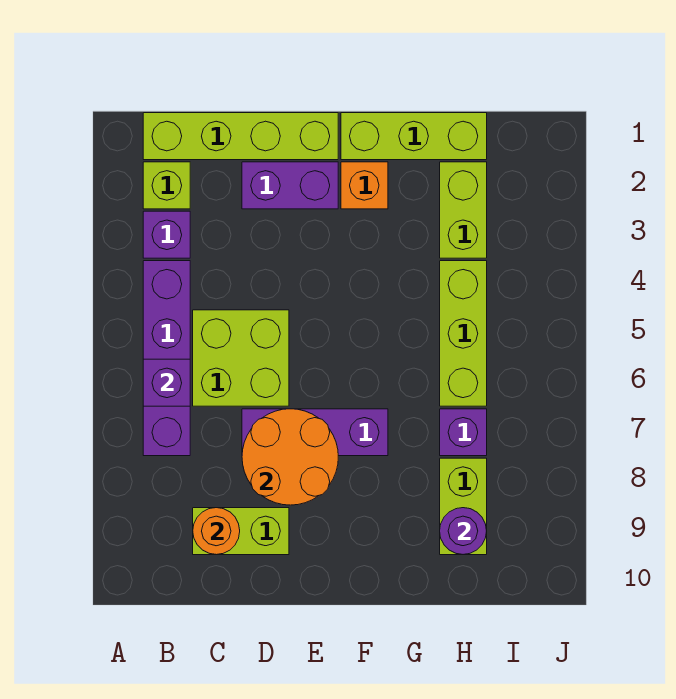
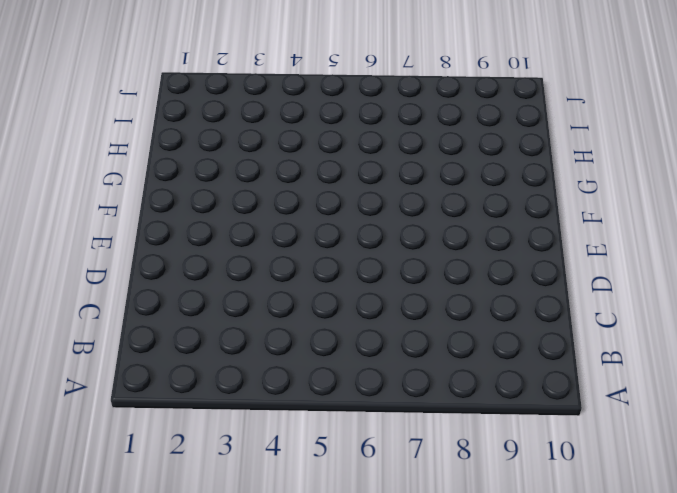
none -> lime brick B1:E1 level 1
none -> lime brick B2 level 1
none -> purple brick B3 level 1

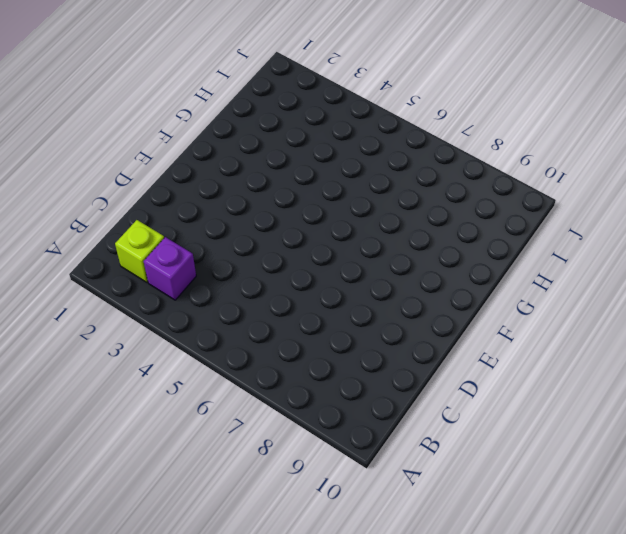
none -> lime brick B1:E1 level 1
none -> purple brick B4:B7 level 1
none -> lime brick C5:D6 level 1

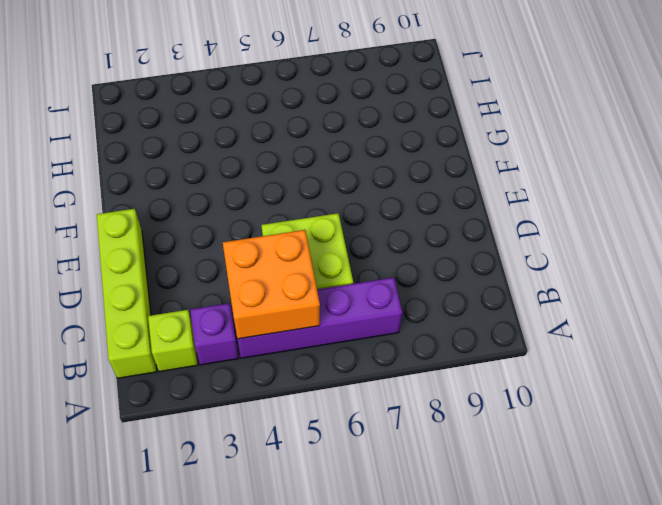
orange brick B4:C5 level 2 -> none
none -> lime brick C9:D9 level 1
none -> purple brick D2:E2 level 1
none -> purple brick D7:F7 level 1

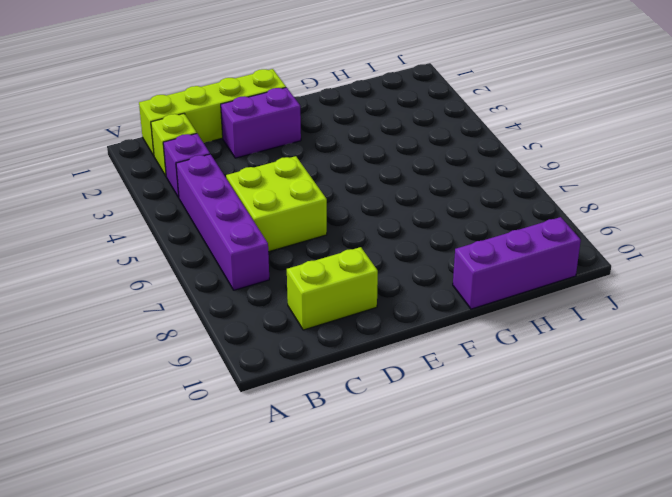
purple brick G10:I10 level 1 -> purple brick D7:F7 level 1
none -> lime brick F1:H1 level 1
none -> orange brick F2 level 1
none -> lime brick H2:H3 level 1

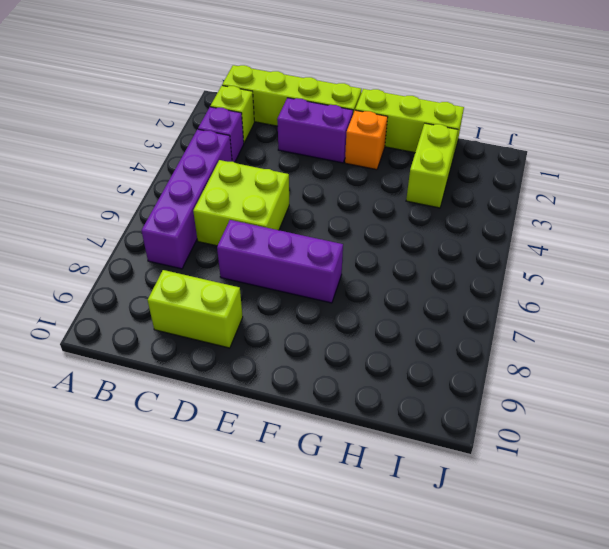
none -> lime brick H4:H6 level 1
none -> purple brick H7 level 1
none -> lime brick H8:H9 level 1

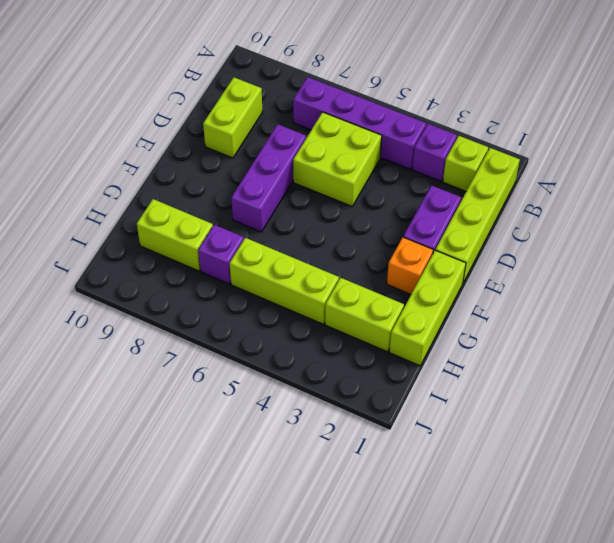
none -> purple brick B6 level 2
none -> orange round brick C9 level 2
none -> orange round brick D7:E8 level 2

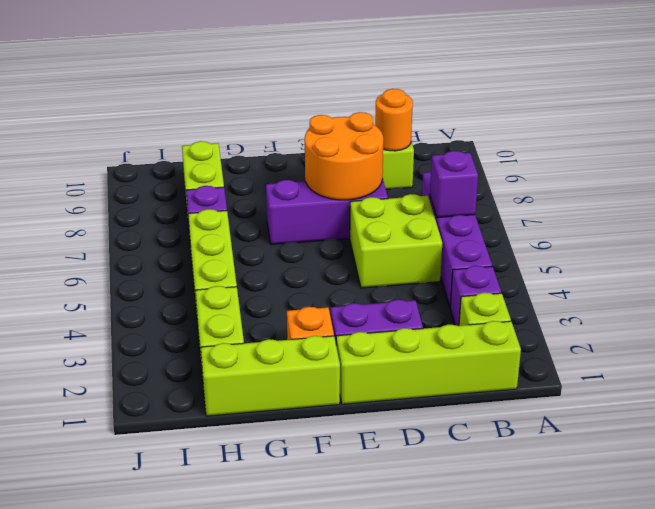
none -> purple round brick H9 level 2

